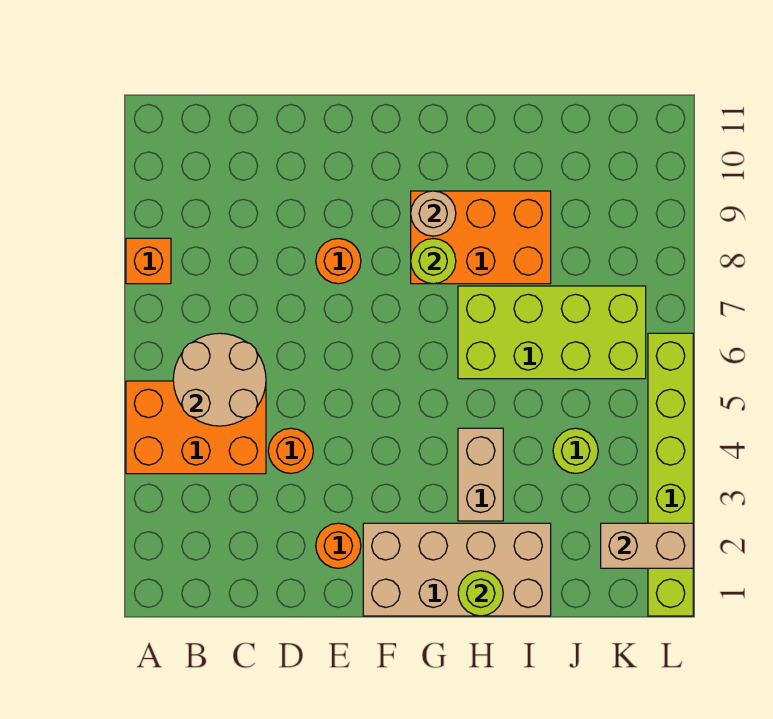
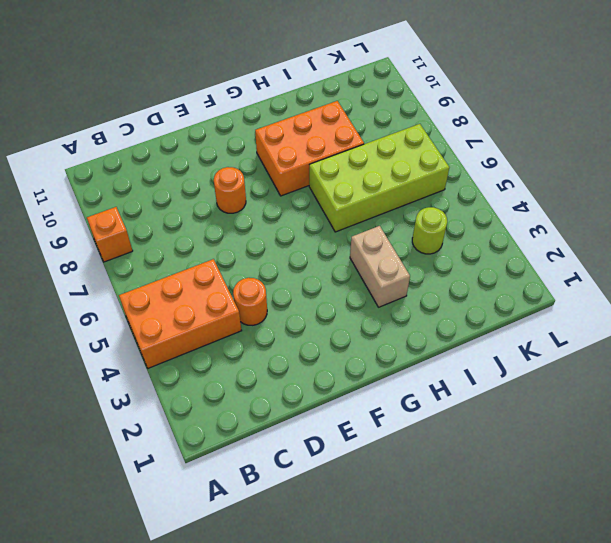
none -> orange round brick E2 level 1
none -> tan brick F1:I2 level 1
none -> lime brick L1:L6 level 1

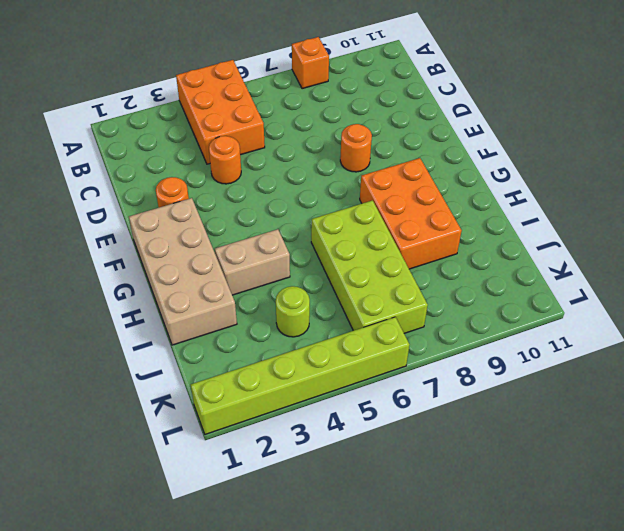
none -> tan round brick B5:C6 level 2
none -> lime round brick G8 level 2
none -> tan round brick G9 level 2

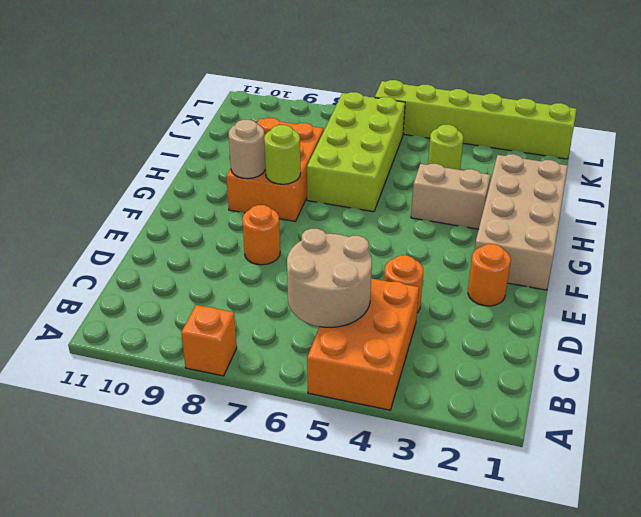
none -> lime round brick H1 level 2
none -> tan brick K2:L2 level 2

